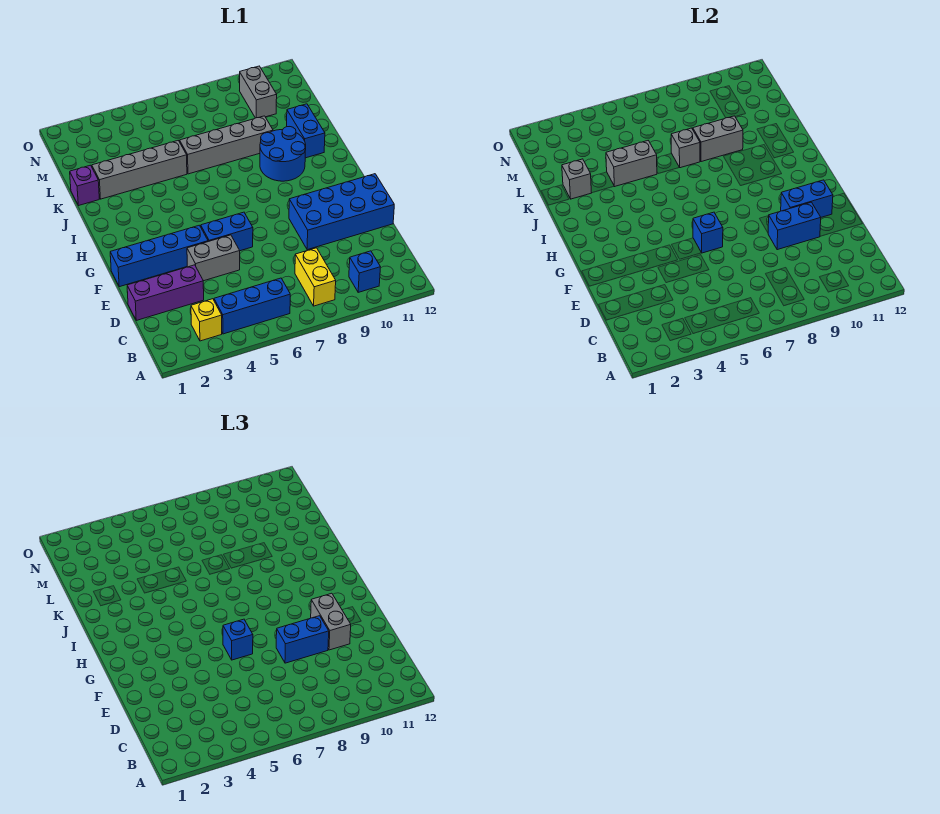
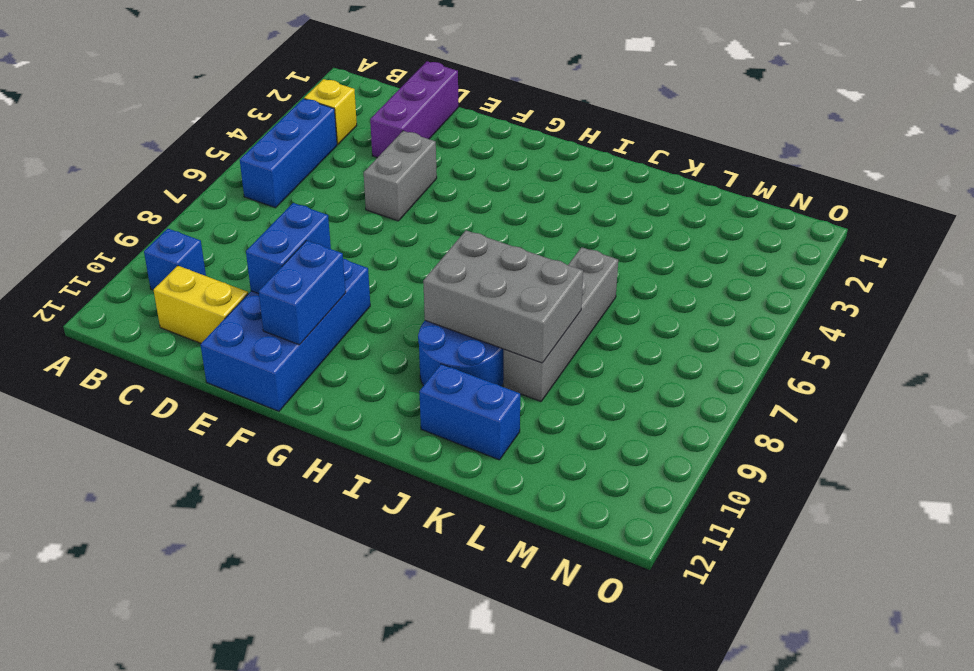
yellow brick C11:D11 level 1 -> yellow brick B8:C8 level 1
grey brick I8:K9 level 2 -> grey brick K8:K9 level 2
none -> blue brick F1:F4 level 1
none -> blue brick F5:F6 level 1
none -> purple brick K1 level 1

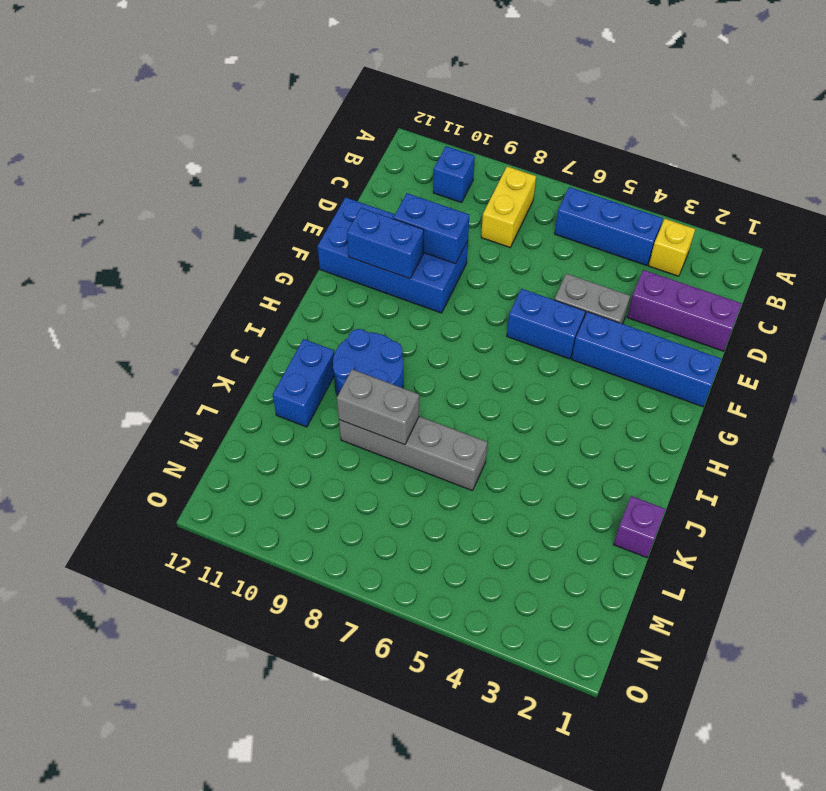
none -> grey brick K2:K5 level 1
none -> grey brick M10:N10 level 1
none -> blue brick F6 level 2

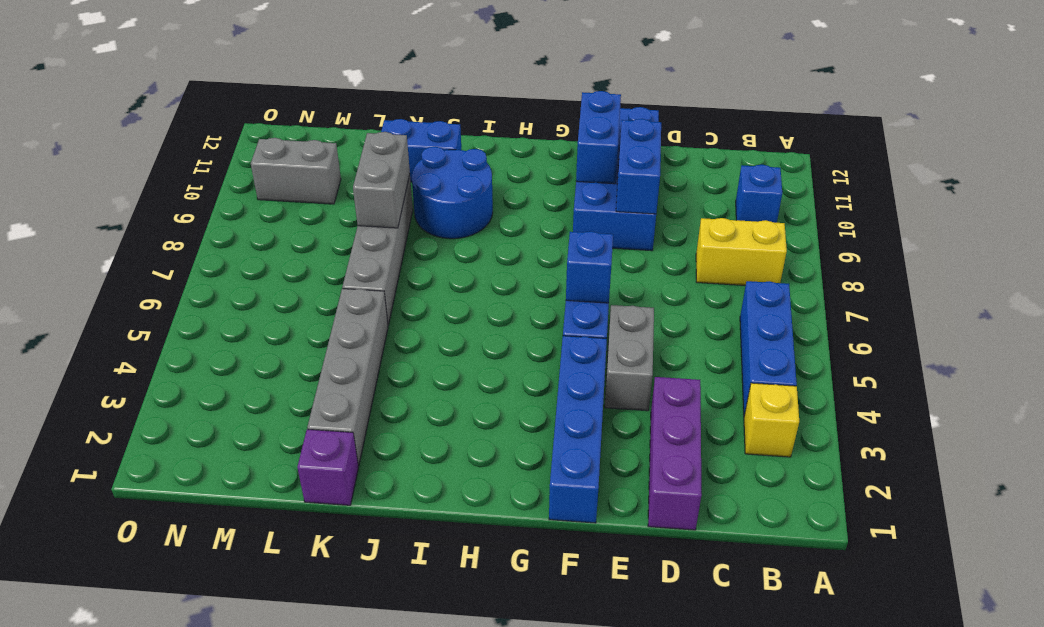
none -> grey brick K2 level 2
none -> grey brick K4:K5 level 2
none -> grey brick K7 level 2

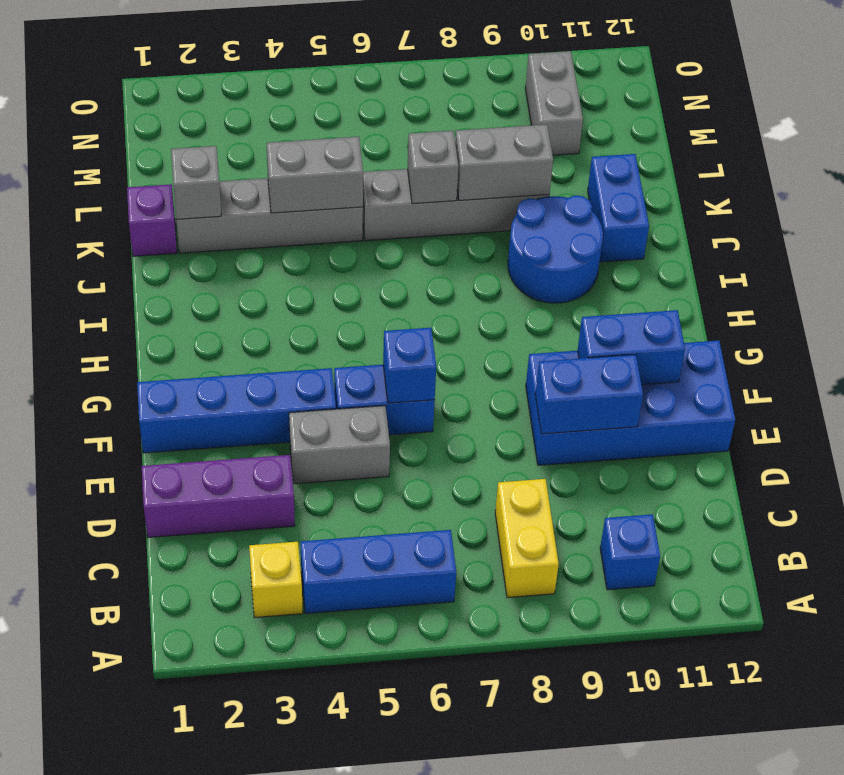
none -> blue brick E8:E9 level 3
none -> grey brick E10:F10 level 3
none -> blue brick F6 level 3

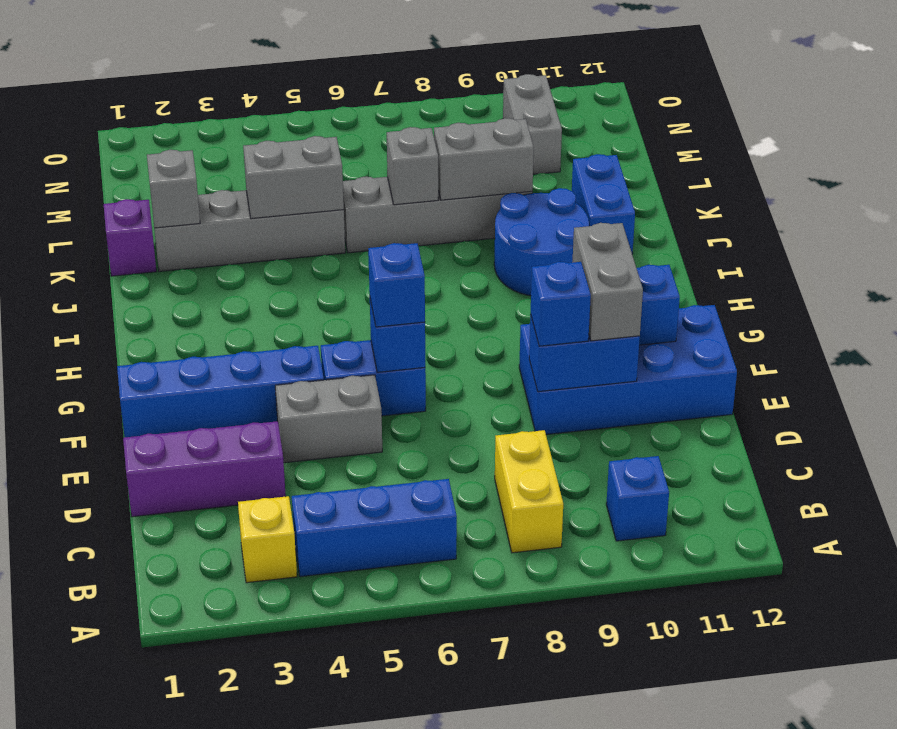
blue brick E9 level 3 -> blue brick E8:E9 level 3

